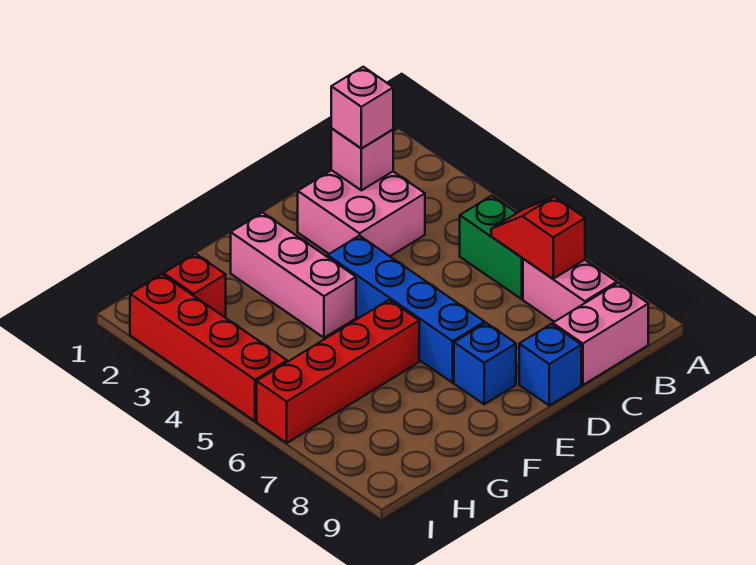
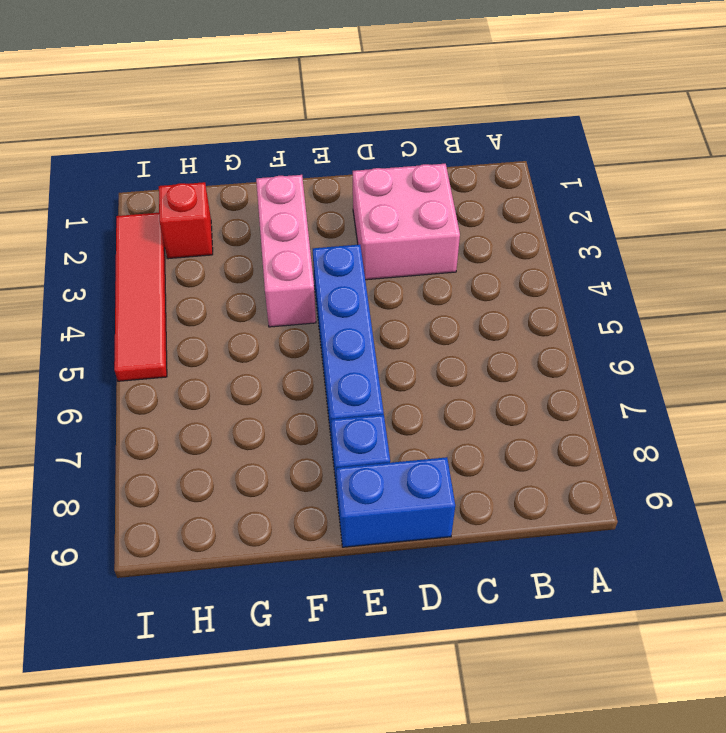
blue brick D9:E9 level 1 -> blue brick D9 level 1
red tile I2:I5 level 1 -> red brick I2:I5 level 1
none -> green brick B5:B6 level 1
none -> pink brick B7:B8 level 1
none -> pink brick B9:C9 level 1

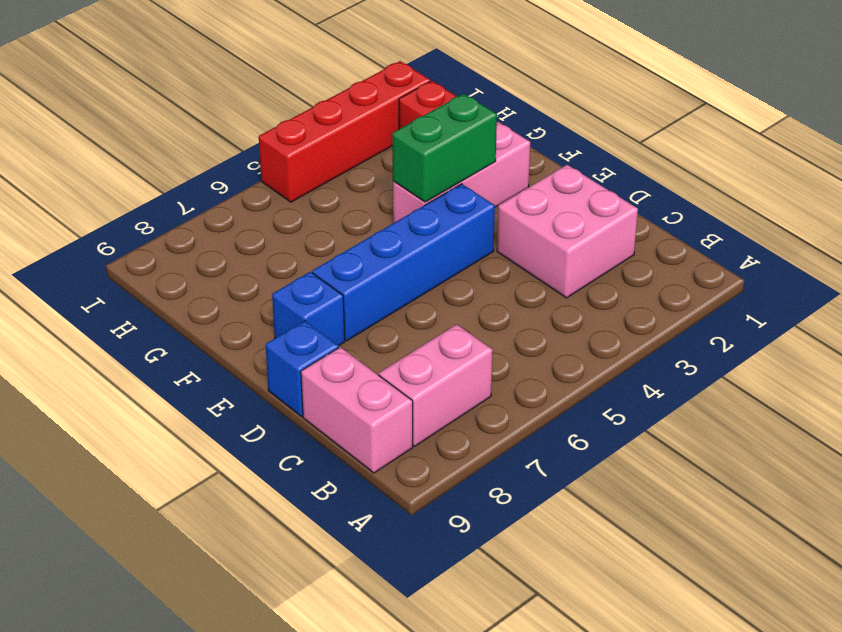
green brick F3:F4 level 2 -> green brick B5:B6 level 1
none -> red brick F6:I6 level 1
none -> red slope B6:B7 level 2 top 7
none -> pink brick C2 level 2

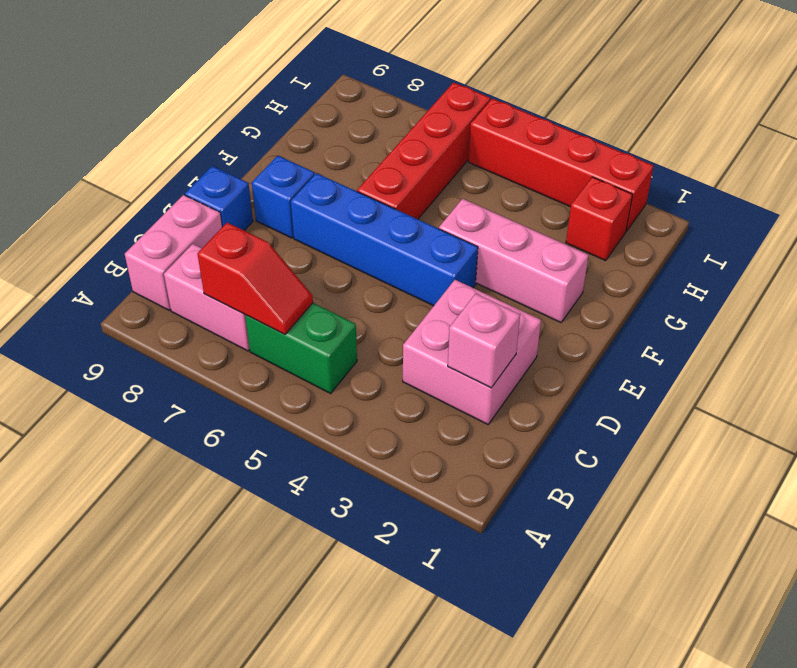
none -> pink brick C2 level 3

